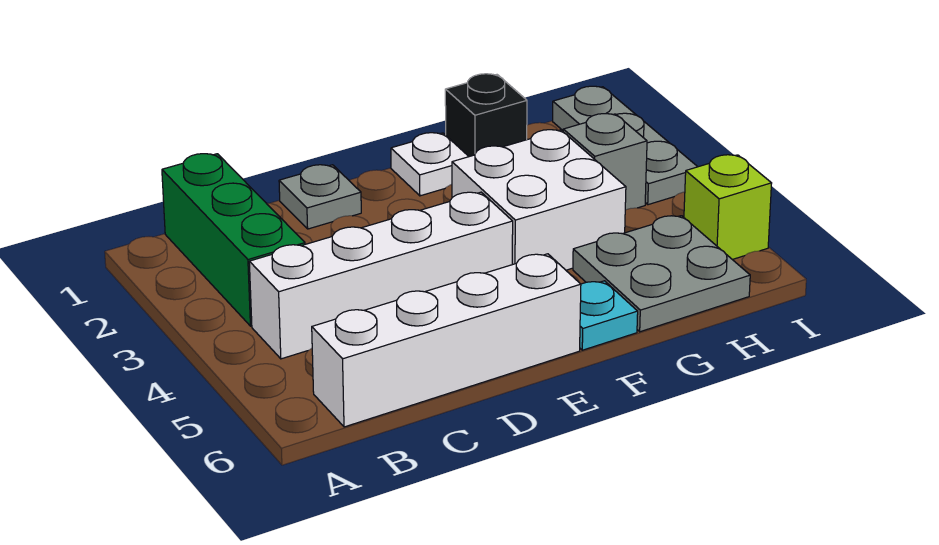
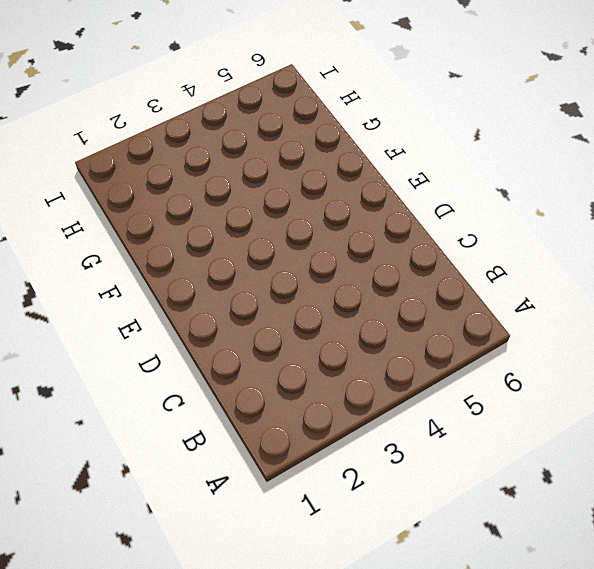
none -> green brick B1:B3 level 1
none -> white brick B4:E4 level 1
none -> white brick B6:E6 level 1

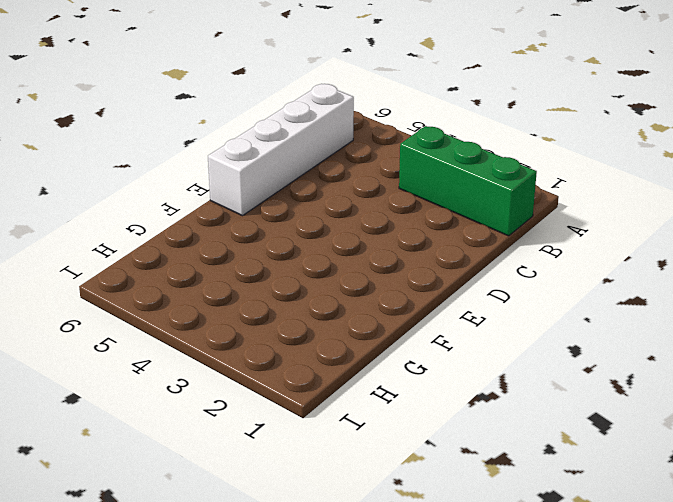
none -> white brick B4:E4 level 1
none -> grey plate D1 level 1
none -> white plate F1 level 1

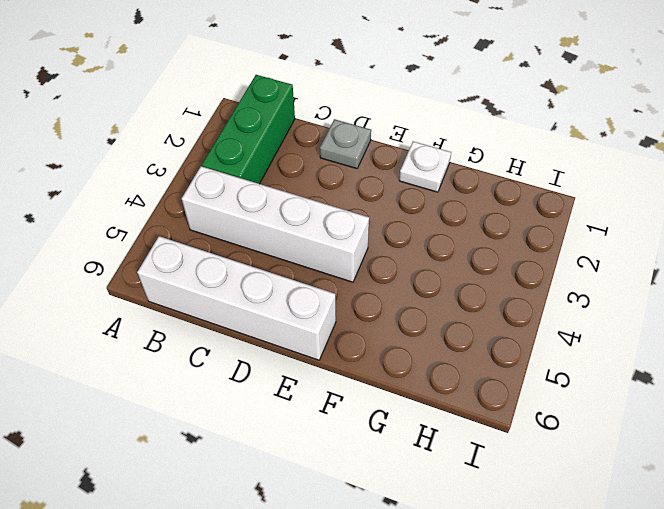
none -> white brick F3:G4 level 1
none -> cyan plate F6 level 1
none -> black brick G1 level 1

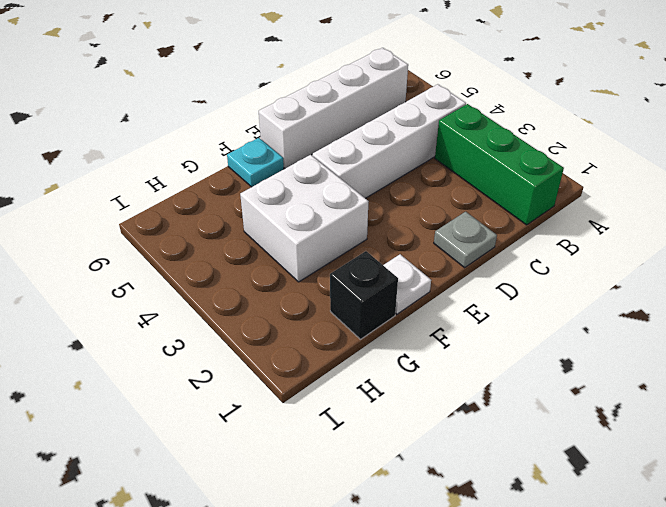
none -> grey plate G5:H6 level 1
none -> grey brick H3 level 1
none -> grey plate I1:I3 level 1

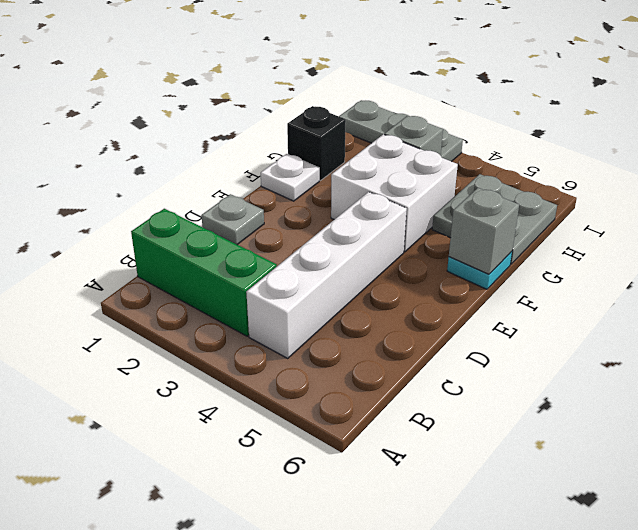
grey brick F6 level 2 -> none
none -> white brick B6:E6 level 1
none -> lime brick I5 level 1

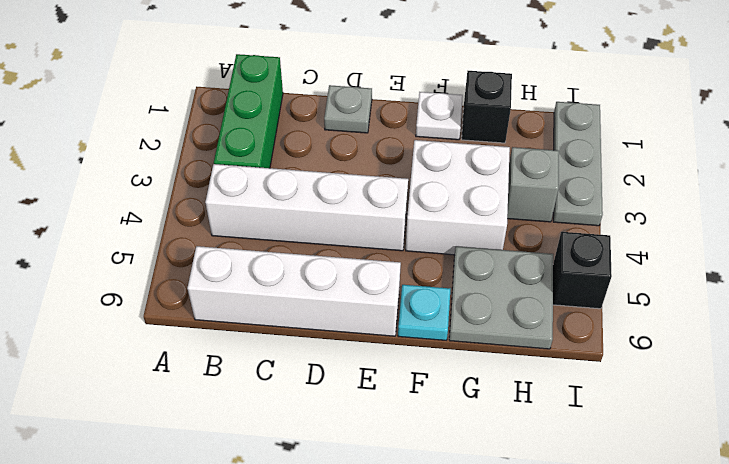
black brick I5 level 1 -> lime brick I5 level 1

